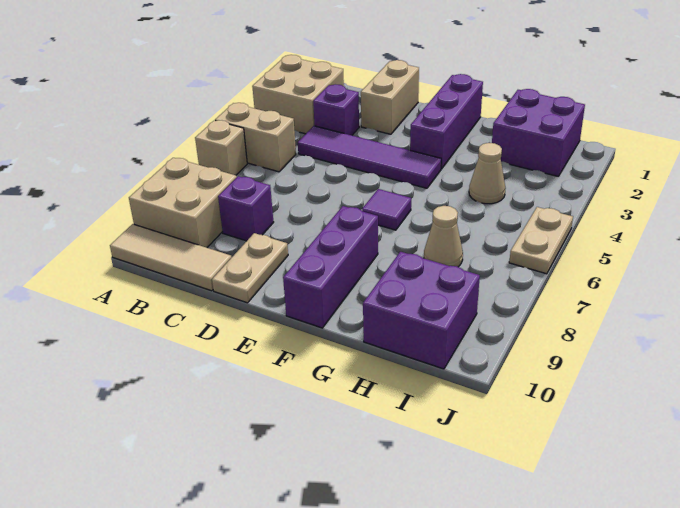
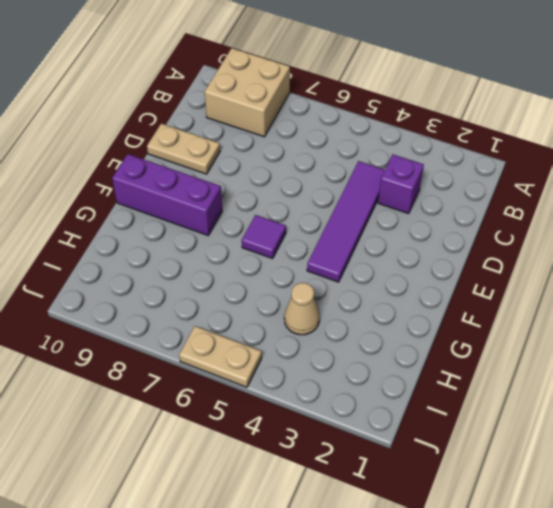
none -> tan brick A2:B3 level 1
none -> tan brick A5:B5 level 1
none -> tan brick A6 level 1

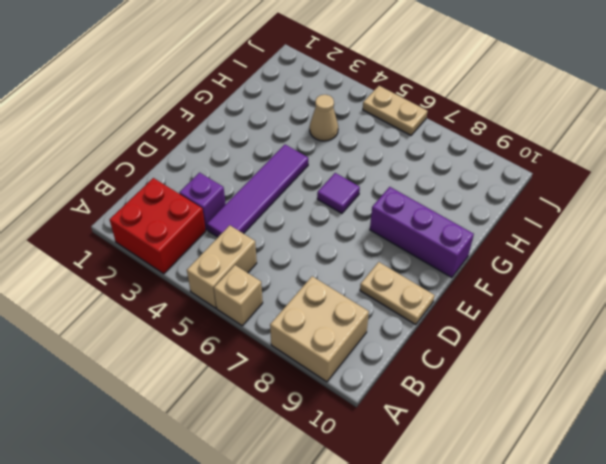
red brick A2:B3 level 1 -> tan brick A2:B3 level 1
none -> tan tile A10:C10 level 1
none -> purple brick C8 level 1
none -> tan brick D1:D2 level 1

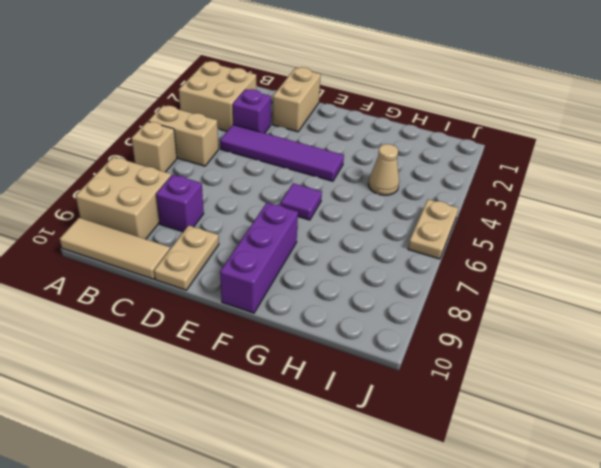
none -> purple brick F1:F3 level 1
none -> purple brick H1:I2 level 1
none -> tan cone H7 level 1

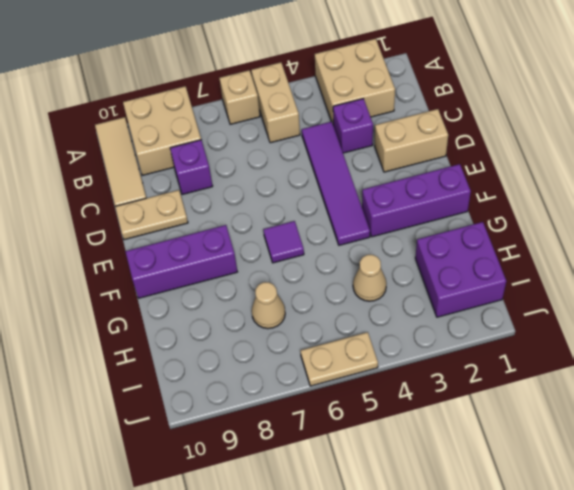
none -> purple brick H9:I10 level 1

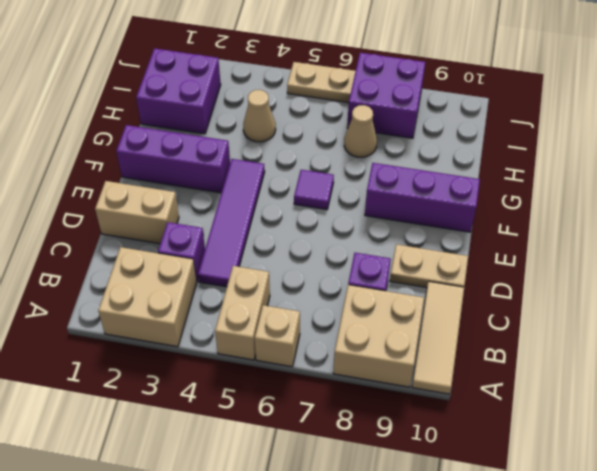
purple brick I7:J8 level 1 -> purple brick H9:I10 level 1

